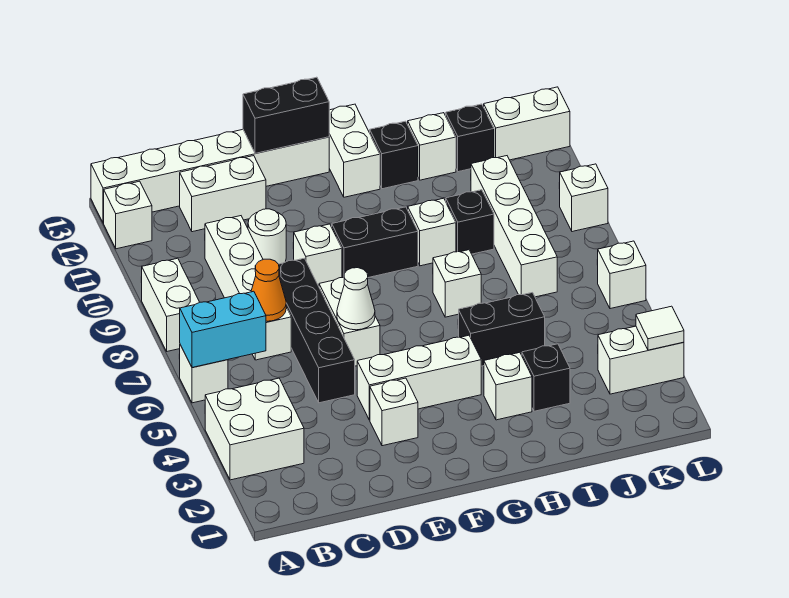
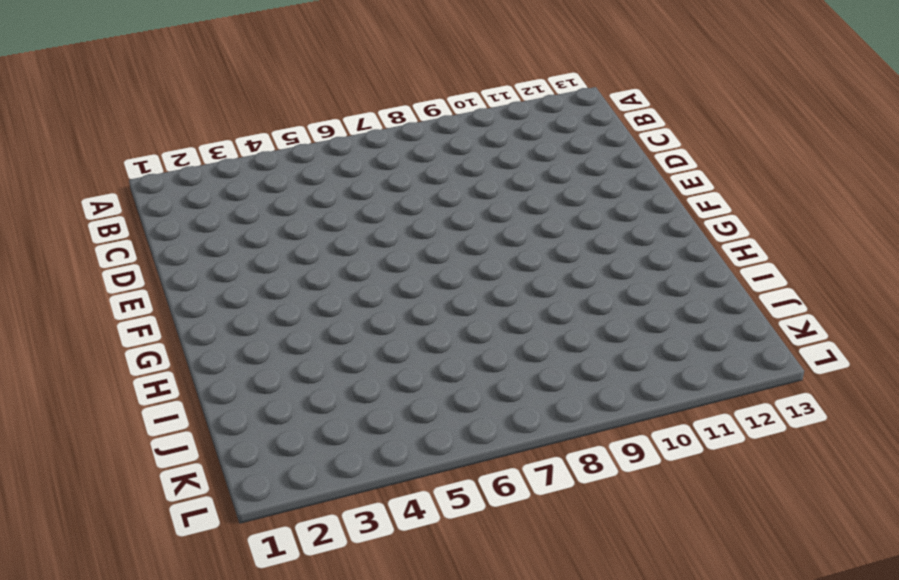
none -> white brick A3:B4 level 1
none -> white brick A6 level 1
none -> white brick A8:A9 level 1
none -> white brick A12 level 1

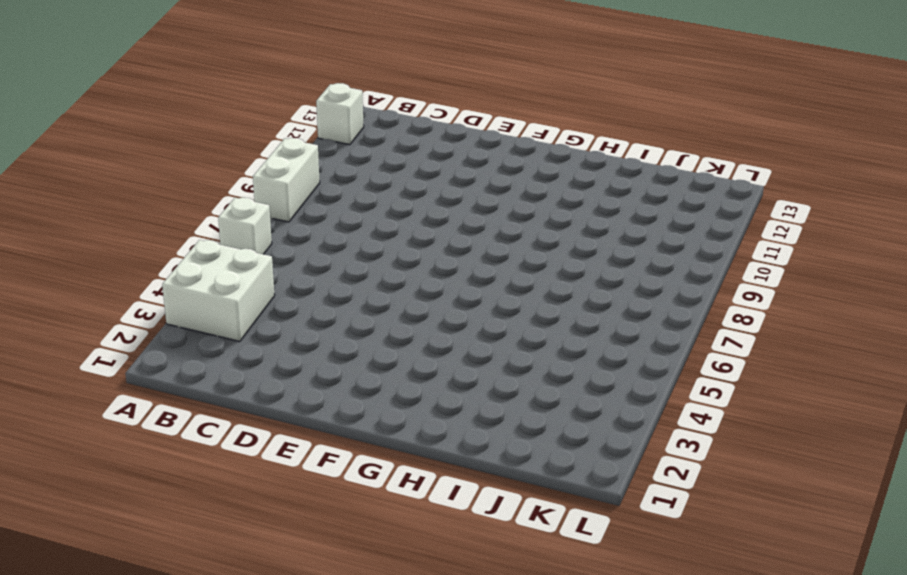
none -> white brick A13:F13 level 1
none -> white brick C7:C10 level 1
none -> white brick C12:D12 level 1
none -> black brick D5:D8 level 1

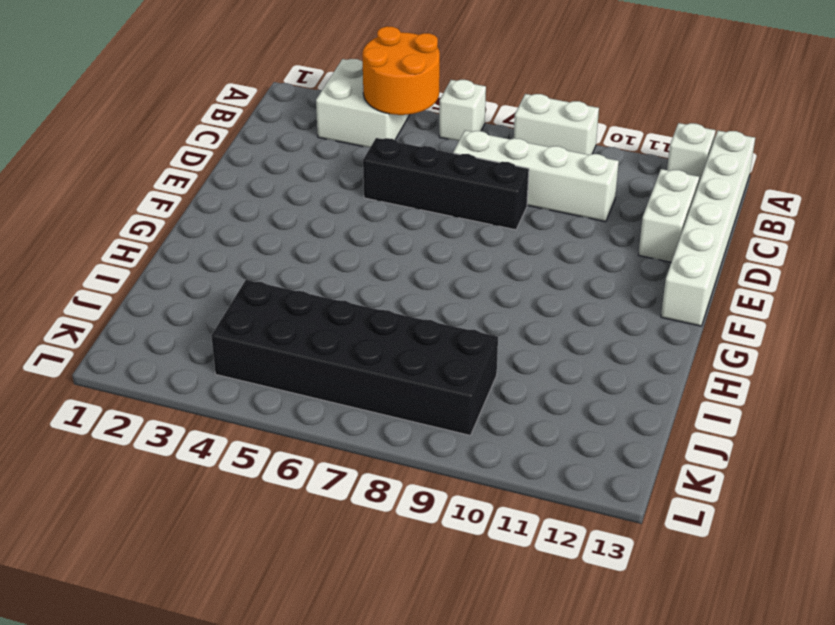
orange round brick A4:B5 level 2 -> none
black brick J4:K9 level 1 -> white brick J7:J10 level 1
none -> white round brick D10 level 1
none -> white brick E3 level 1
none -> white brick E4:G4 level 1
none -> white brick E6:E7 level 1

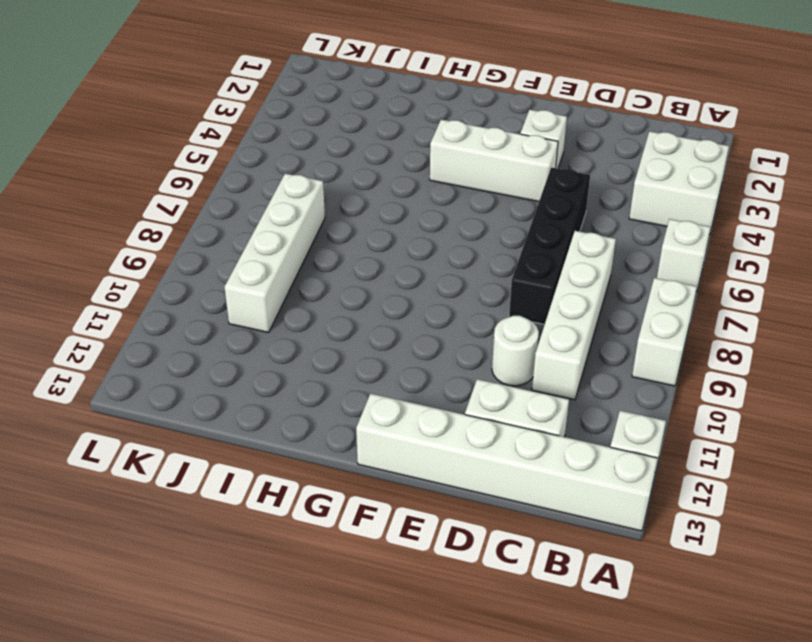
none -> white brick E6:E7 level 1
none -> white brick E9 level 1
none -> black brick F9:G9 level 1
none -> white brick G12:G13 level 1

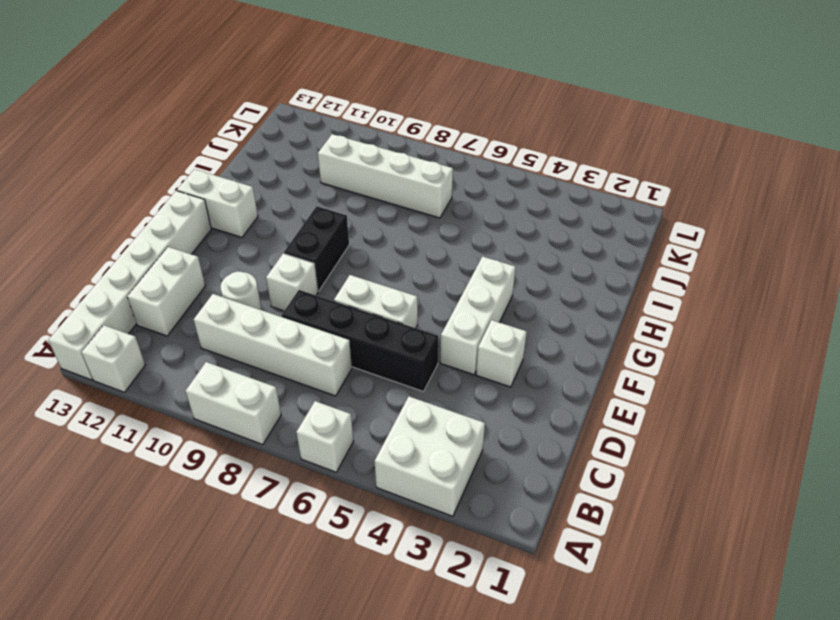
none -> white brick H3 level 1
none -> black brick H5:I5 level 1
none -> white brick H7 level 1
none -> white brick H9 level 1

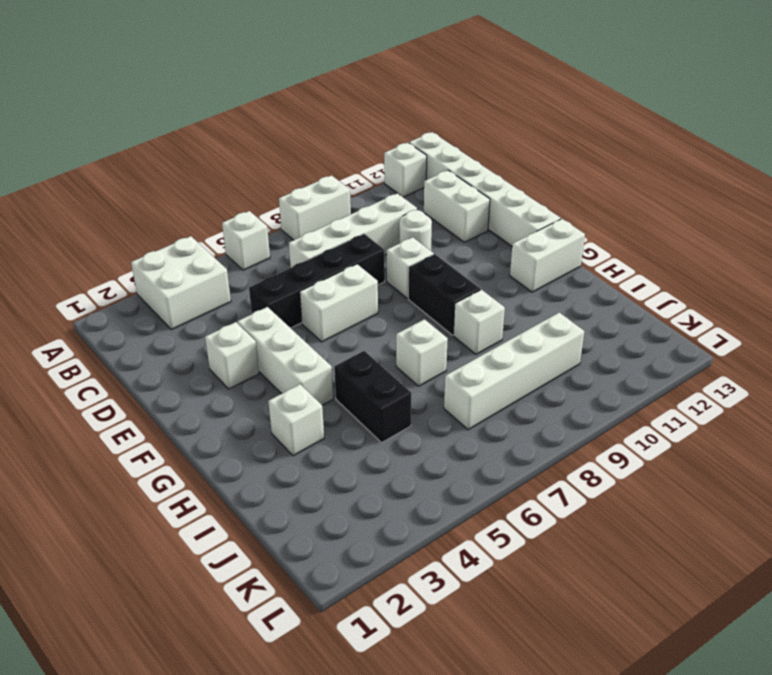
none -> black brick H12 level 1
none -> black brick I3 level 1
none -> black brick I9 level 1
none -> white brick I12 level 1

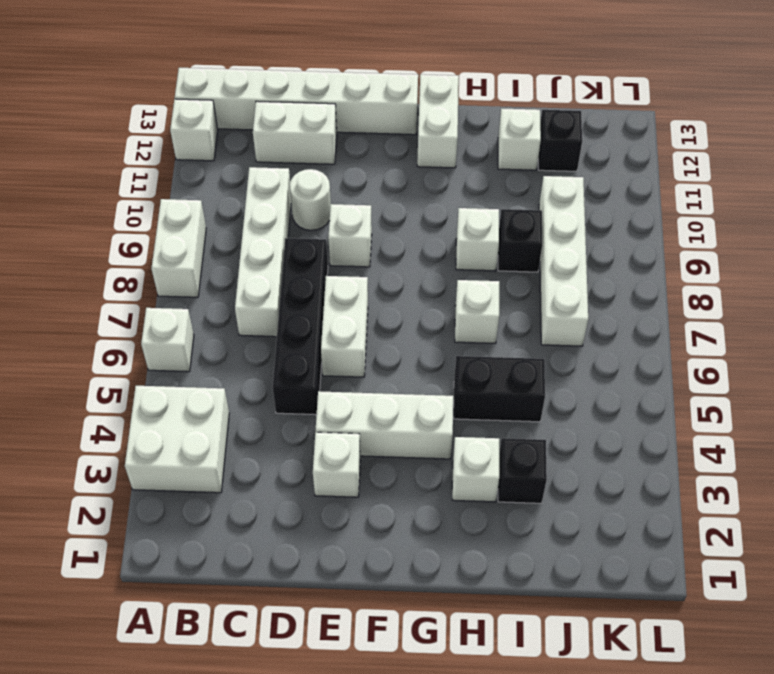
none -> black brick F9:G9 level 1
none -> black brick H12 level 1
none -> white brick K3:L3 level 1
none -> white brick K12:L12 level 1

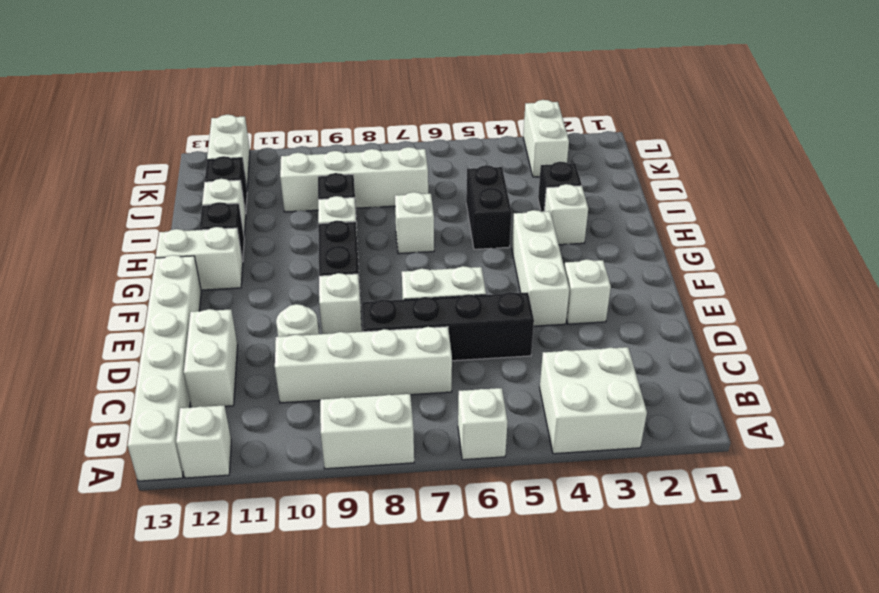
none -> white brick L6 level 1
none -> white brick L9 level 1
none -> cyan brick A6:B6 level 2
none -> orange cone C7 level 2

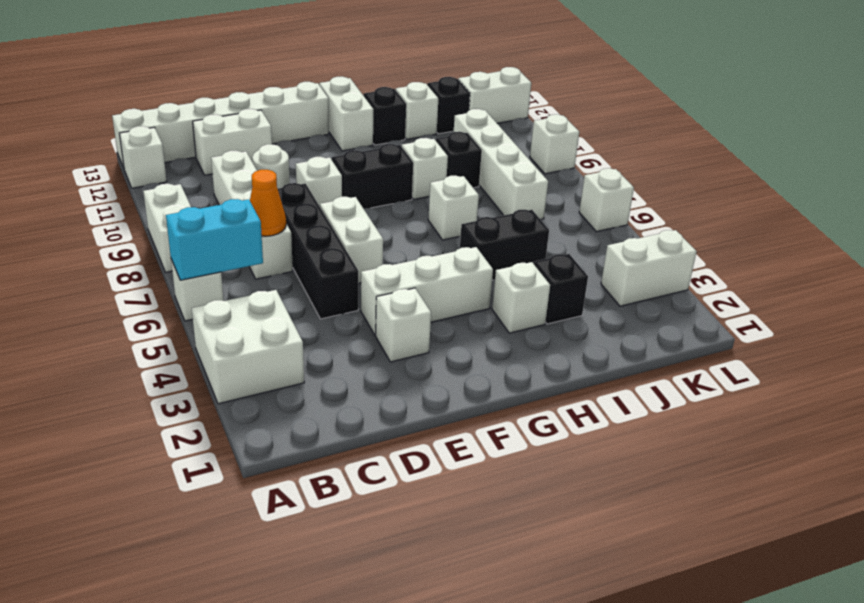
none -> white cone E6 level 2
none -> black brick E13:F13 level 2
none -> white tile L3 level 2

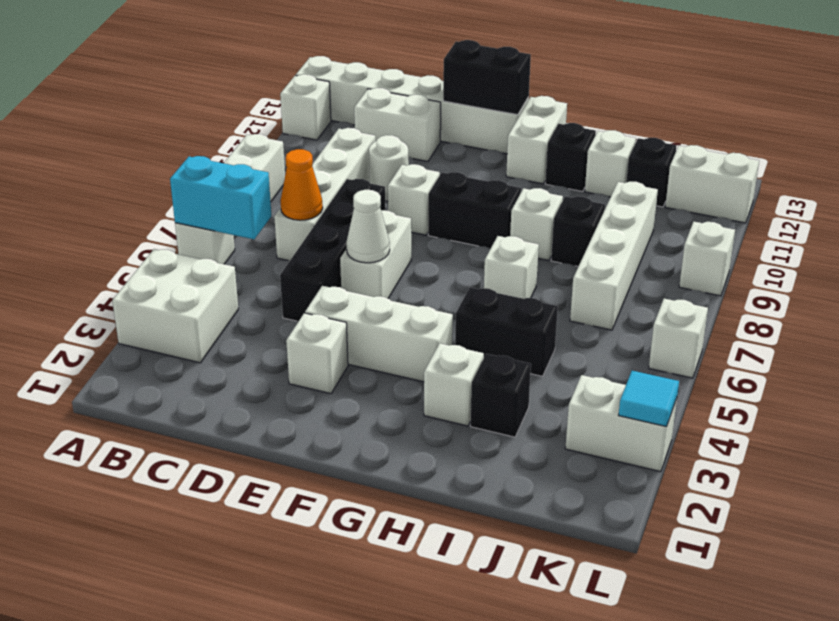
cyan tile L3 level 2 -> white tile L3 level 2

